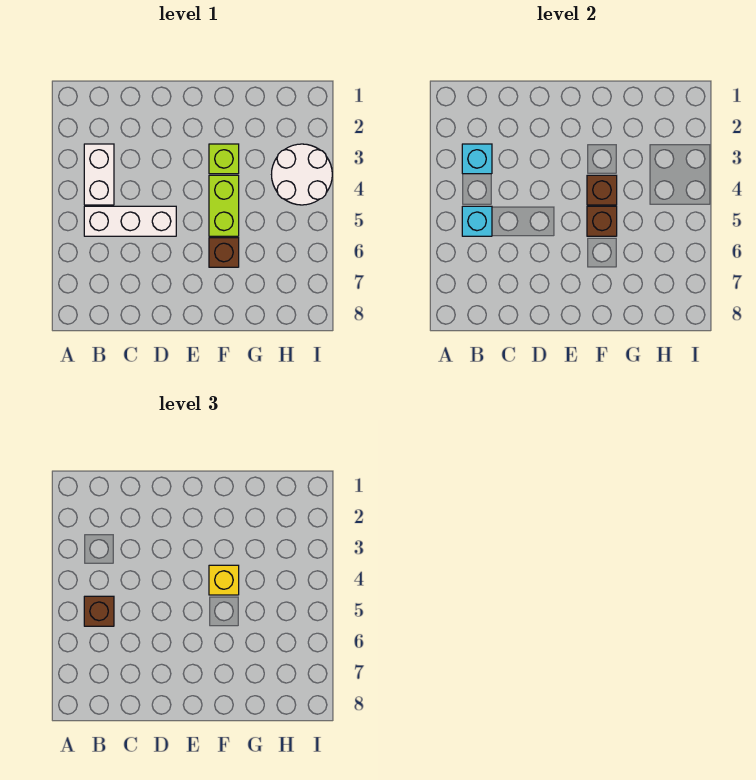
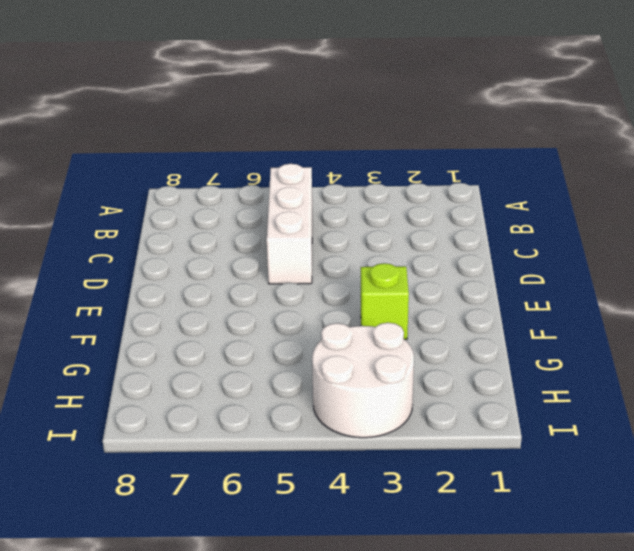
none -> white brick B3:B4 level 1
none -> lime brick F4:F5 level 1
none -> brown brick F6 level 1

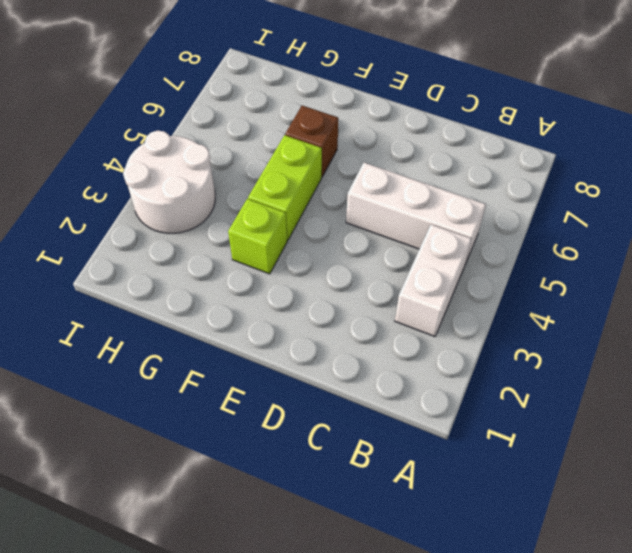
none -> cyan brick B3 level 2
none -> cyan brick B5 level 2
none -> brown brick F4 level 2

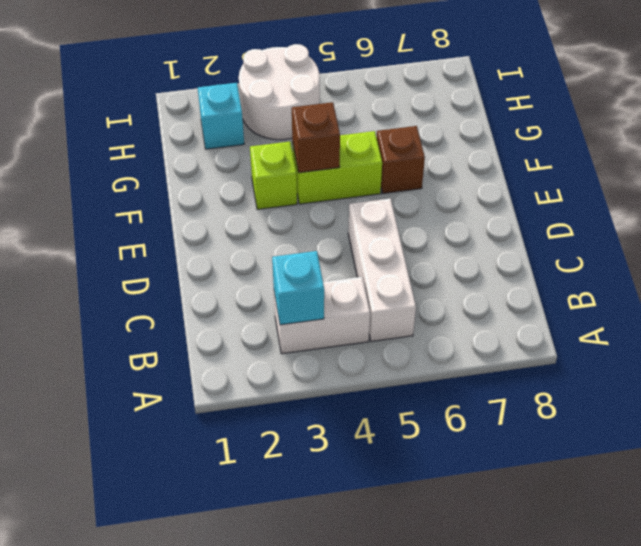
cyan brick H2 level 1 -> cyan brick B5 level 2
none -> brown brick F5 level 2
none -> brown brick B5 level 3
none -> yellow brick F4 level 3

